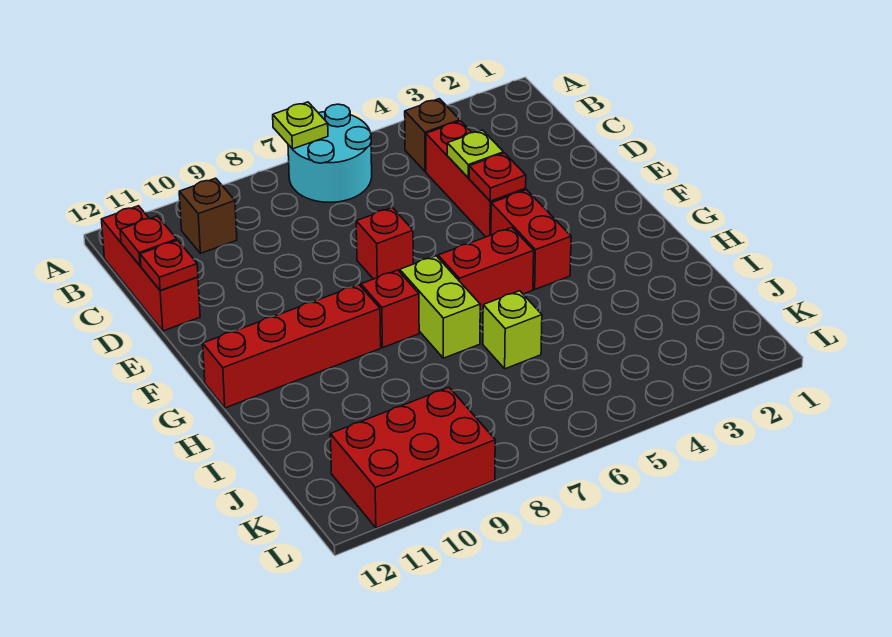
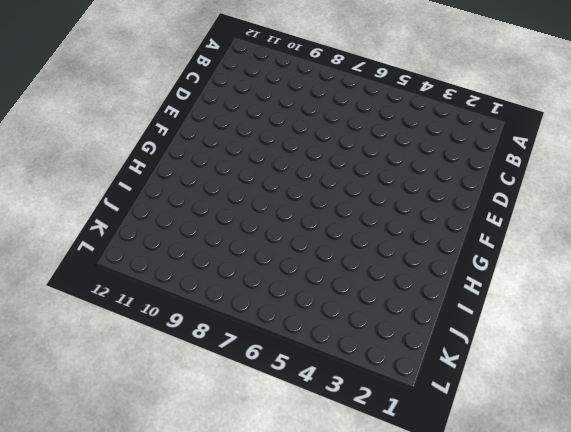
none -> cyan round brick A6:B7 level 1
none -> brown brick B4 level 1
none -> brown brick B10 level 1

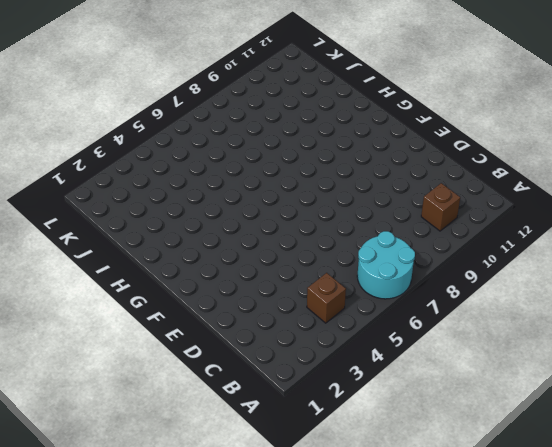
none -> red brick B12:D12 level 1
none -> red brick C4:E4 level 1
none -> red brick E7 level 1

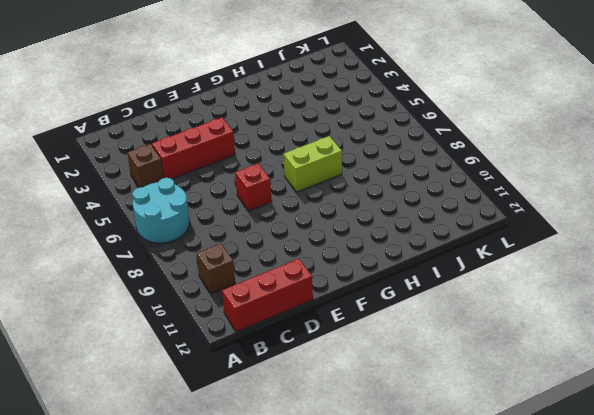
none -> red brick F4:G4 level 1
none -> red brick G5:G6 level 1
none -> red brick G8 level 1

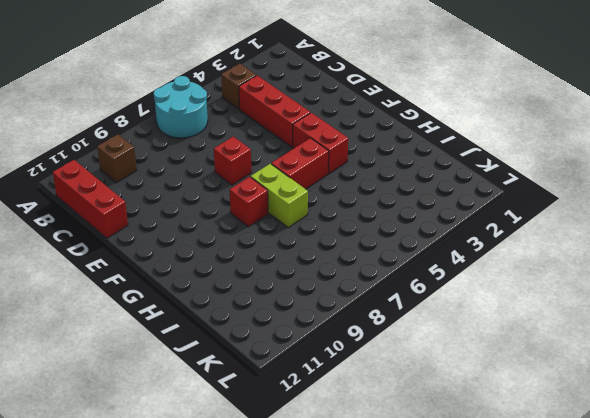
none -> red brick G9:G12 level 1
none -> lime brick I6 level 1
none -> red brick K9:L11 level 1

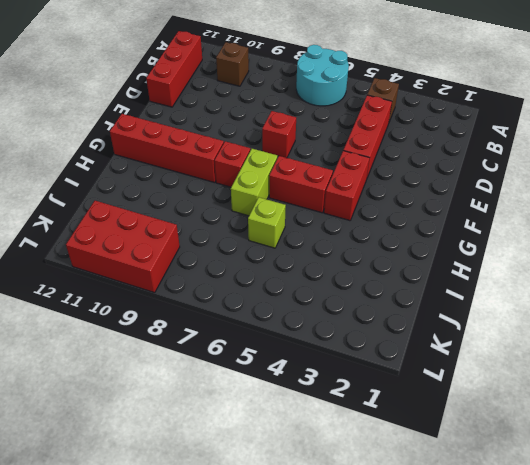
none -> lime plate A7 level 2
none -> red plate C12 level 2
none -> lime plate D4 level 2

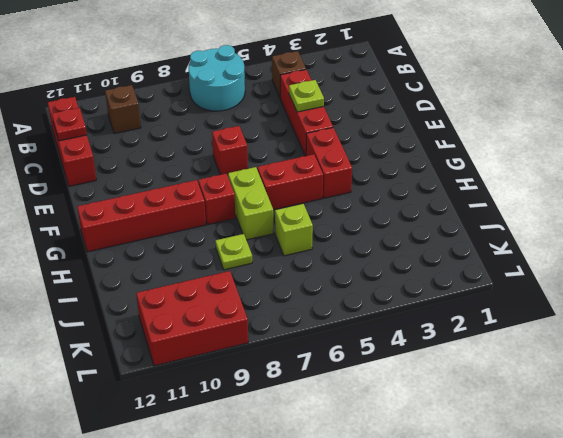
lime plate I8 level 1 -> lime plate A7 level 2
none -> red plate D12 level 2
none -> red plate E4 level 2

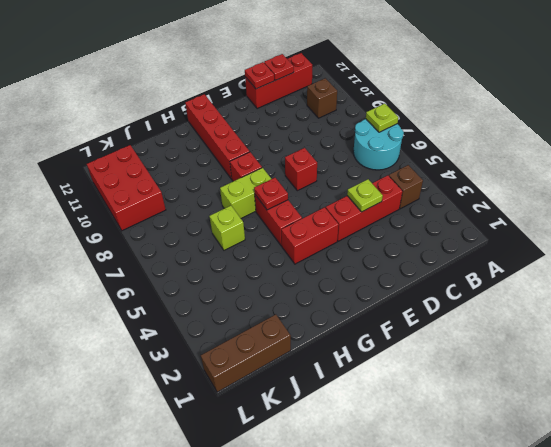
red plate G6 level 2 -> red plate E4 level 2
brown brick J1:L1 level 1 -> none

